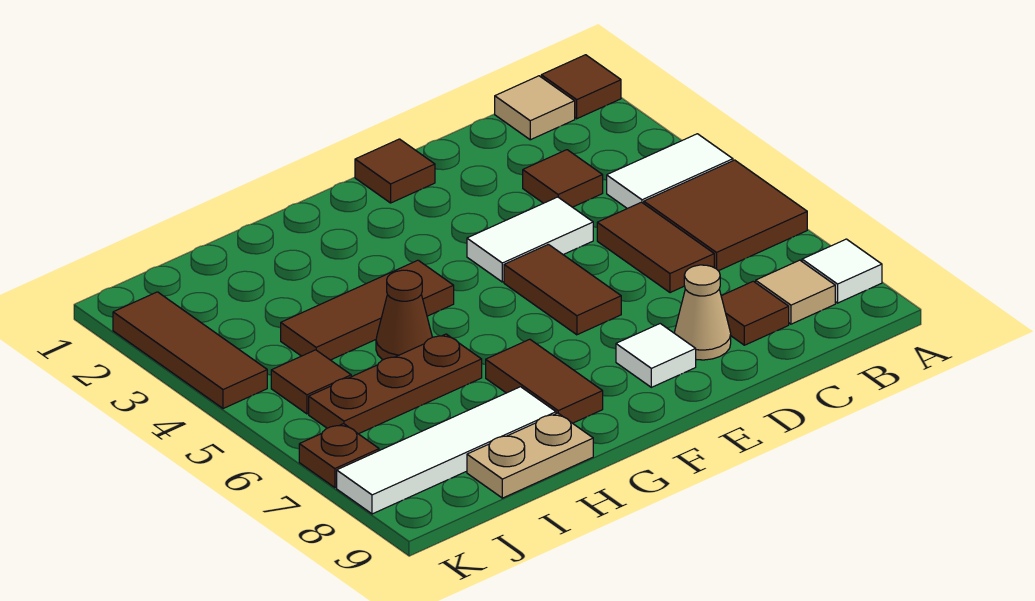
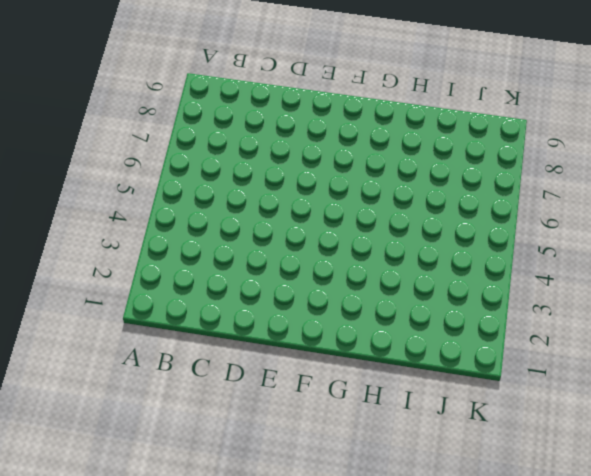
none -> brown tile A1 level 1
none -> white tile A4:B4 level 1
none -> brown tile A5:B6 level 1

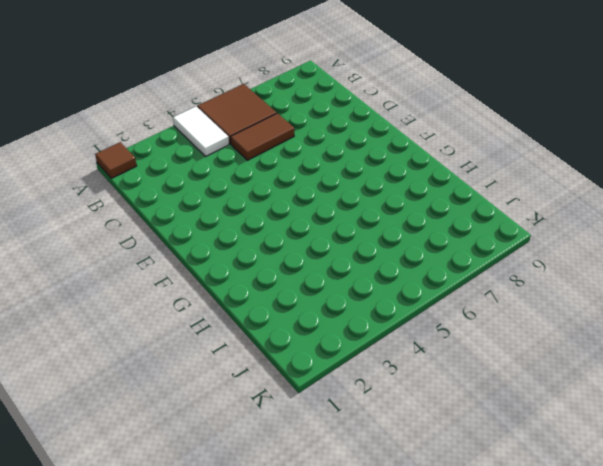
none -> white tile A8 level 1
none -> tan tile B1 level 1
none -> tan tile B8 level 1

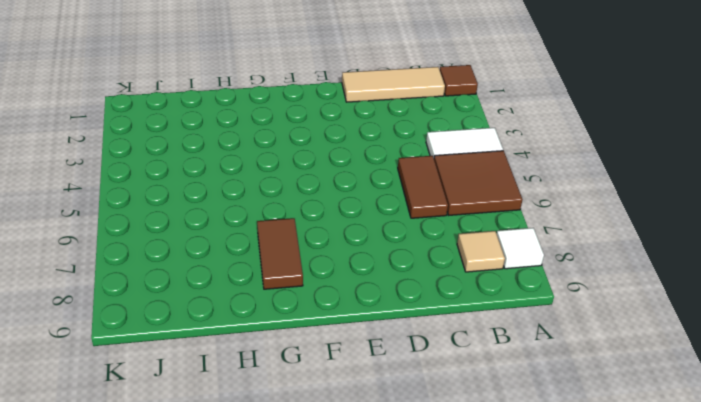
tan tile B1:D1 level 1 -> tan tile B1 level 1
none -> brown tile C3 level 1
none -> brown tile C8 level 1
none -> white tile D4:E4 level 1

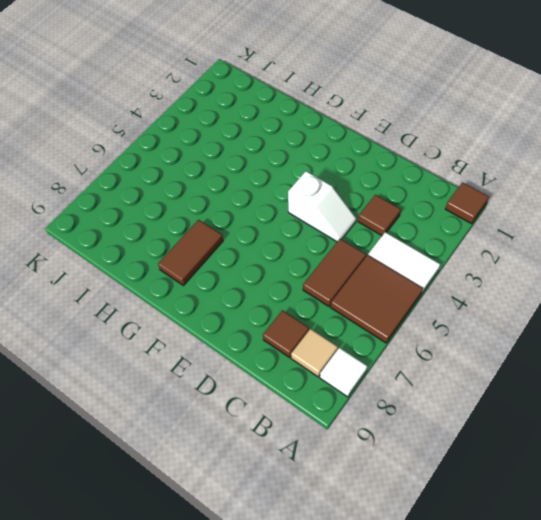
white slope D4:E4 level 1 top E -> white tile D4:E4 level 1
none -> tan tile B1 level 1
none -> tan cone D8 level 1
none -> brown tile E1 level 1

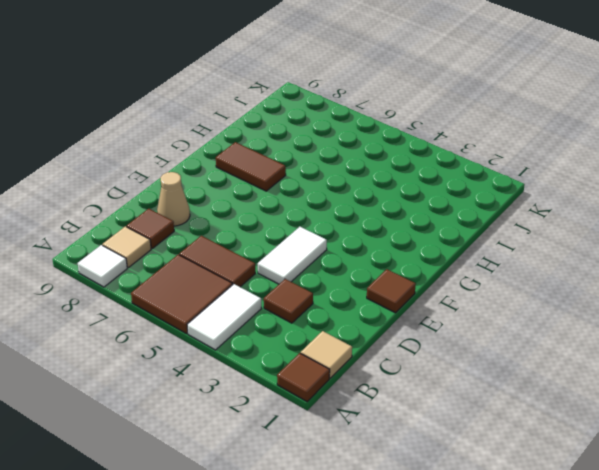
none -> brown tile E5:E6 level 1
none -> white tile E8 level 1
none -> brown tile G4:I4 level 1

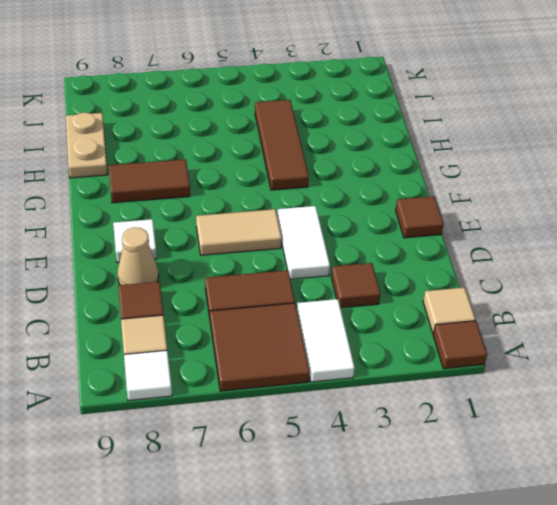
tan tile E5:E6 level 1 -> brown tile E5:E6 level 1
none -> brown cone H5 level 1
none -> brown plate H6:J6 level 1
none -> white tile H8:K8 level 1

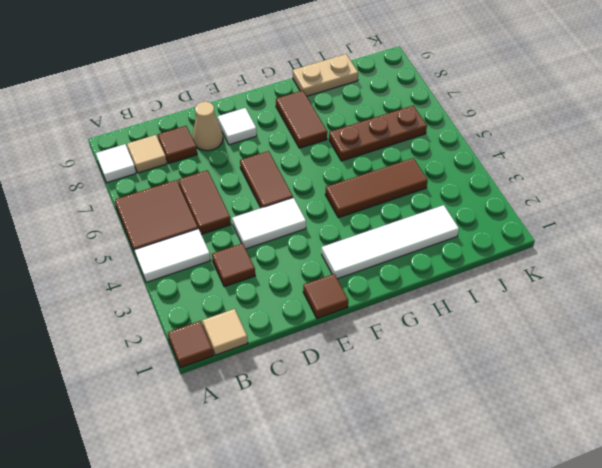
white tile F2:I2 level 1 -> white tile H8:K8 level 1
none -> brown cone H5 level 1
none -> brown tile J5 level 1
none -> brown tile K2:K4 level 1

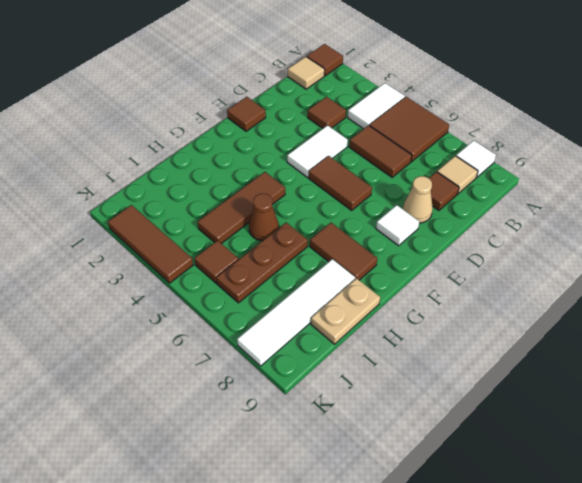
none -> brown plate K7 level 1

